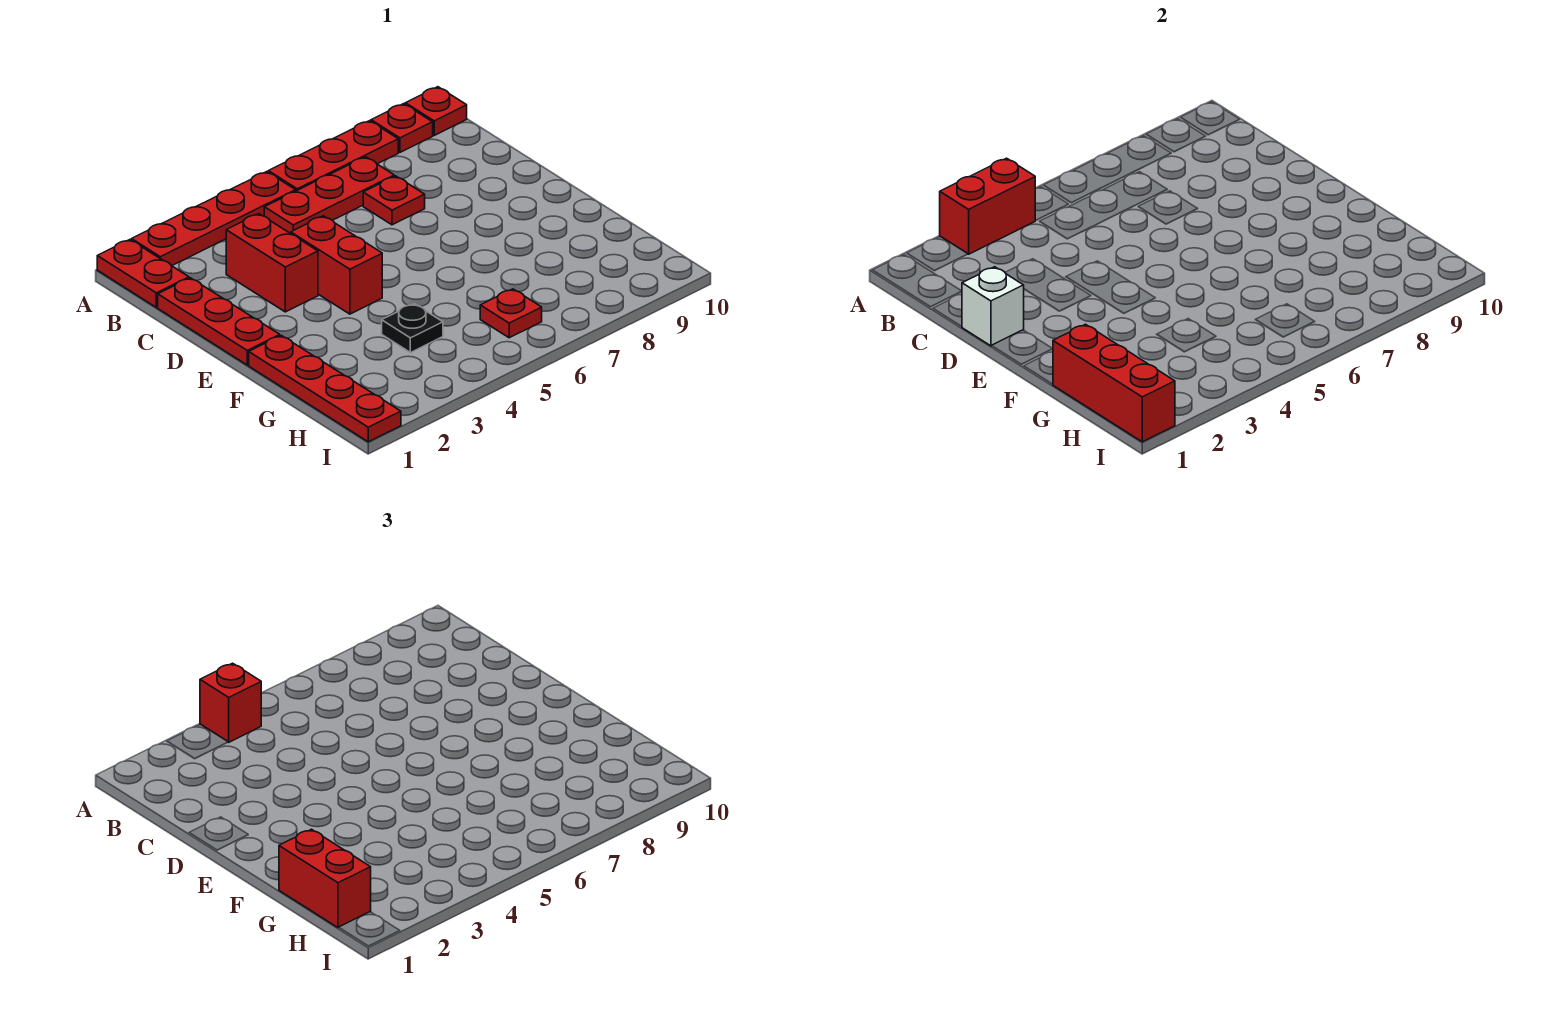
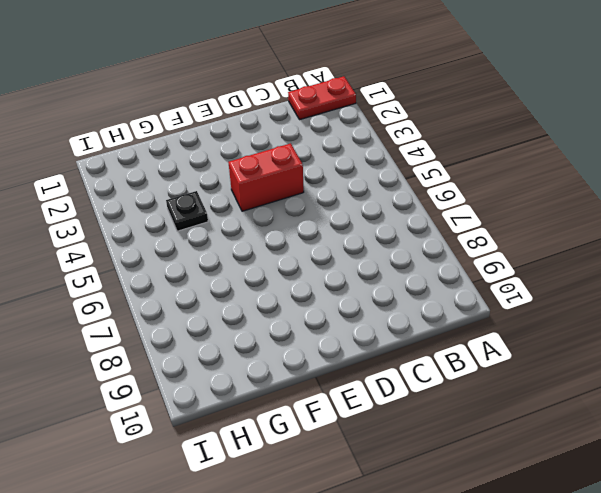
none -> red plate A2:A5 level 1
none -> red plate A6:A8 level 1
none -> red plate A9 level 1

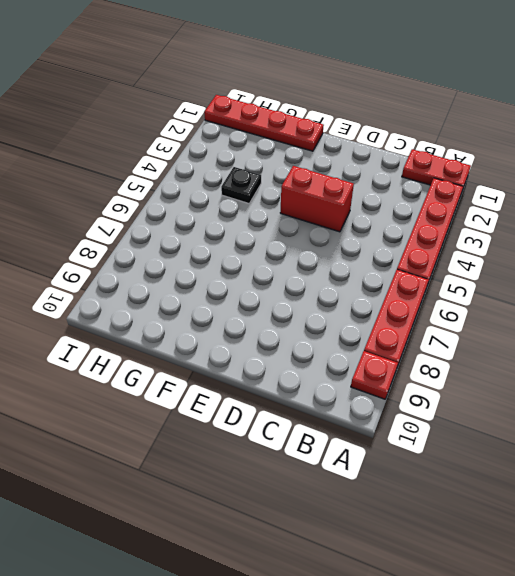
none -> red plate A10 level 1
none -> red plate B5:B7 level 1
none -> red plate C1:E1 level 1

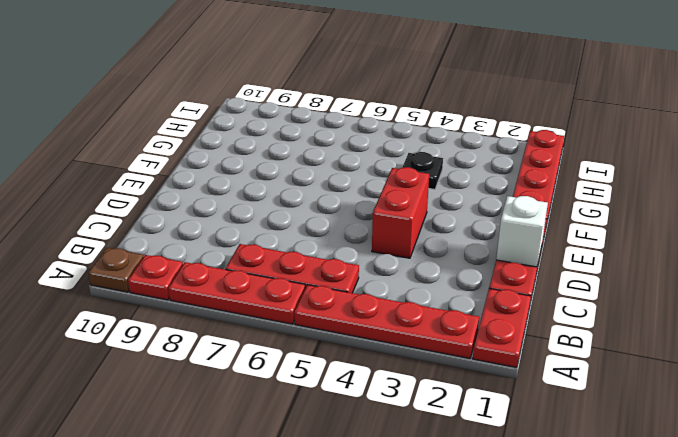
brown plate A10 level 1 -> red plate A10 level 1
none -> red brick C3:D3 level 1
none -> red plate C7 level 1
none -> red plate H6 level 1

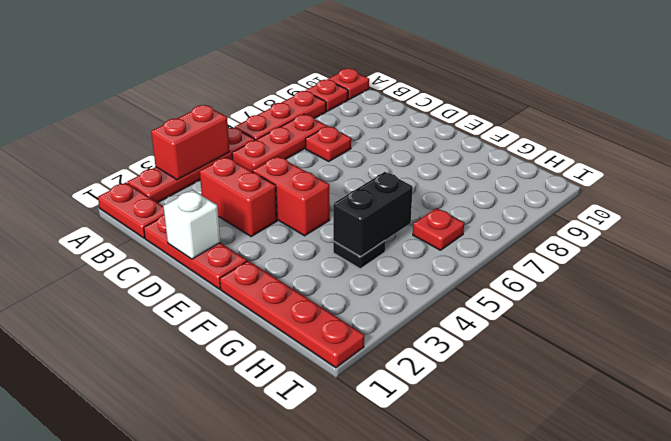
black brick G4:G5 level 2 -> none
none -> red brick G1:I1 level 2
none -> red brick A4 level 3
none -> red brick G1:H1 level 3

